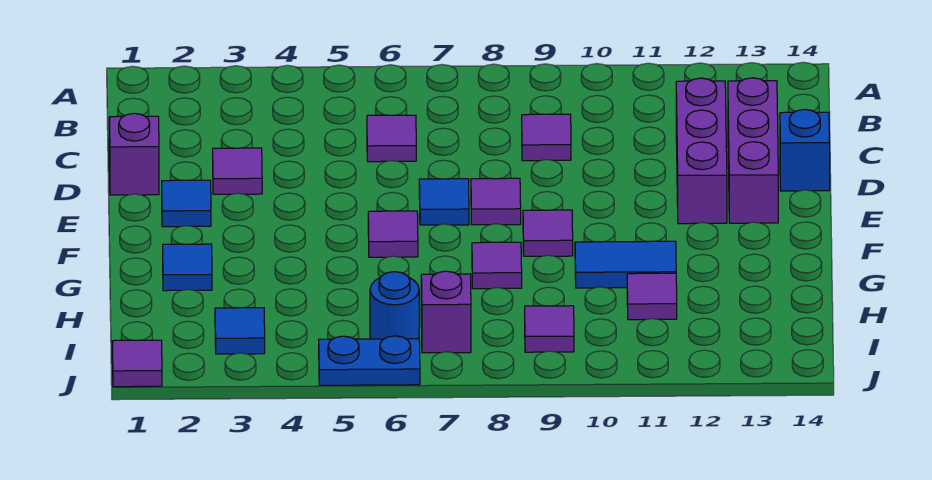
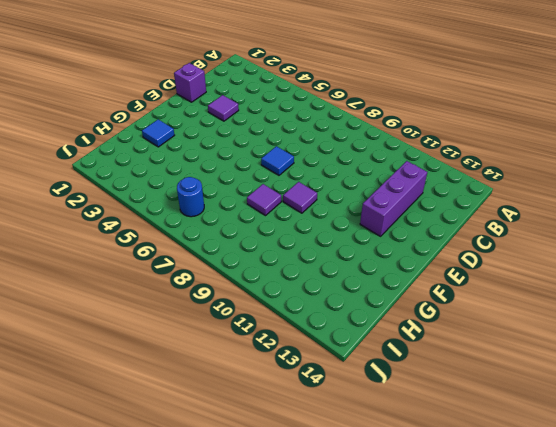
none -> purple tile C6 level 1
none -> purple tile C9 level 1
none -> purple brick C13:E13 level 1

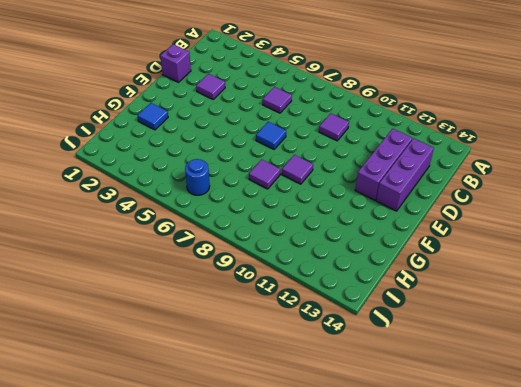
none -> blue brick D14 level 1
none -> blue tile E2 level 1
none -> purple tile E8 level 1

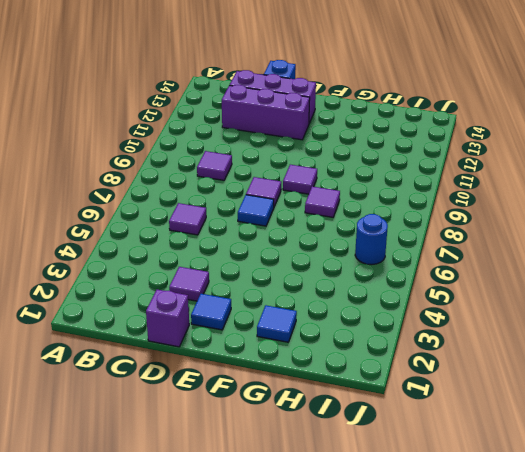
none -> purple tile F6 level 1
none -> blue tile G10:G11 level 1
none -> purple tile H11 level 1

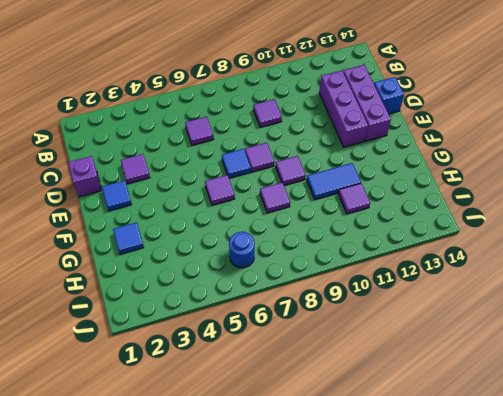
none -> blue tile I3 level 1
none -> purple brick I7 level 1
none -> purple tile I9 level 1

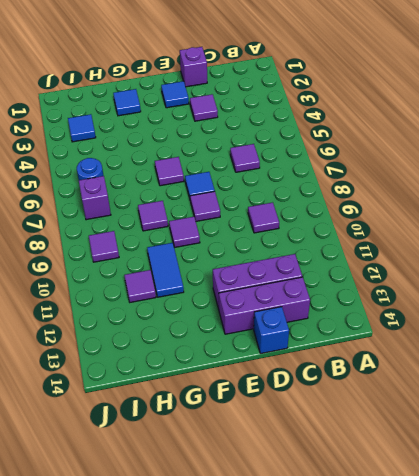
none -> purple tile J1 level 1
none -> blue plate J5:J6 level 1

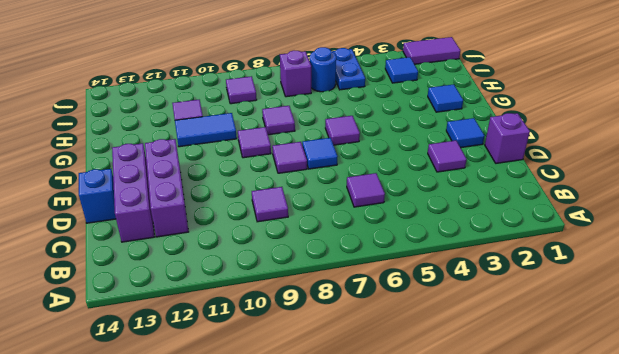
blue plate I5:J5 level 1 -> blue plate J5:J6 level 1
purple tile J1:J2 level 1 -> purple tile J1 level 1

